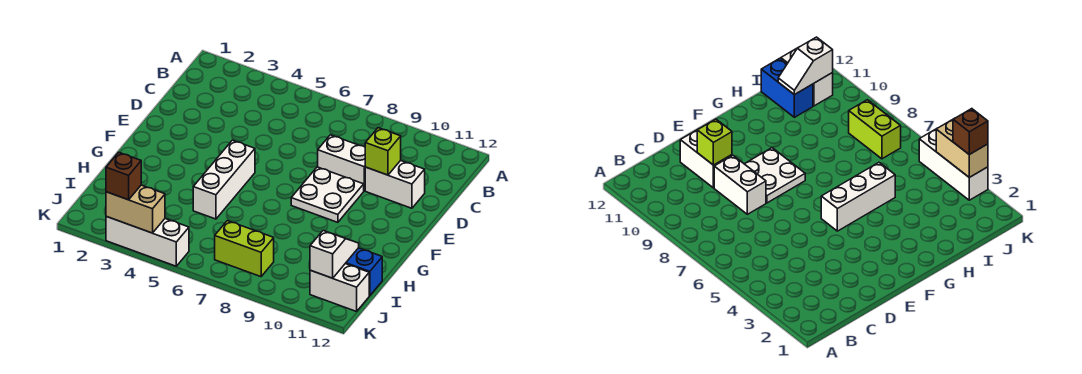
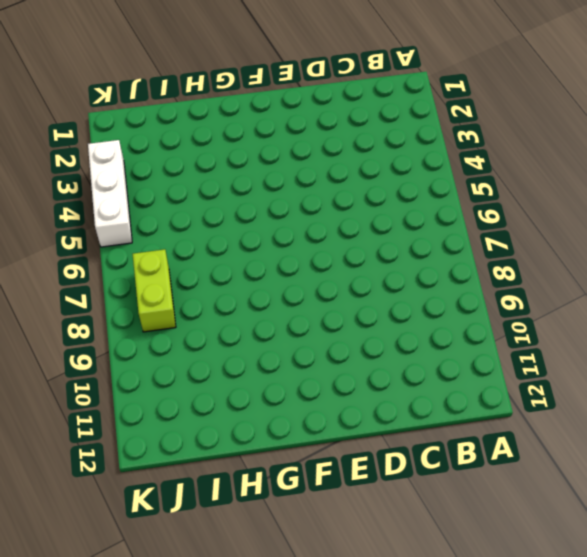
none -> white brick D8:D9 level 1
none -> white brick D10:D11 level 1
none -> white plate E8:F9 level 1

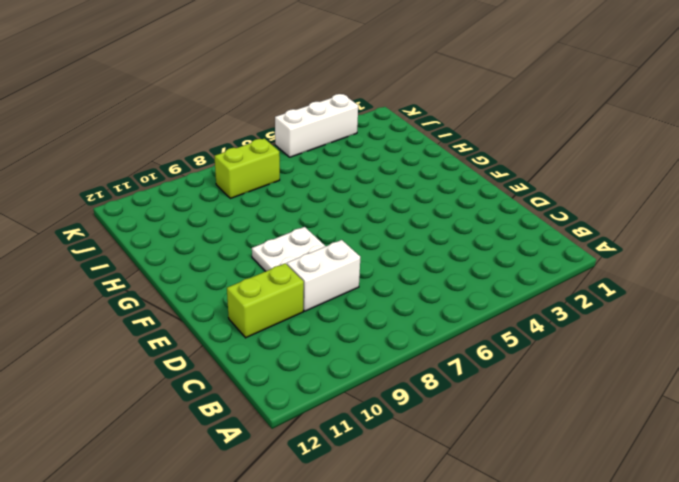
lime brick D10:D11 level 1 -> white brick D10:D11 level 1
none -> white brick F5:H5 level 1
none -> blue brick I11:I12 level 1
none -> white brick J11:J12 level 1

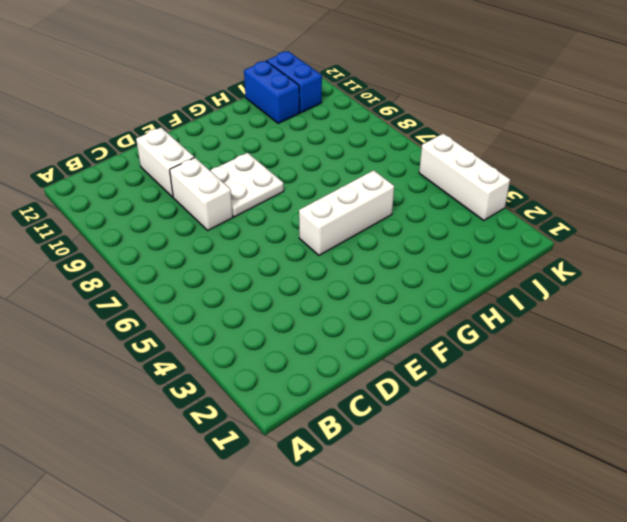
blue brick J11:J12 level 1 -> white brick J11:J12 level 1
none -> lime brick J7:J8 level 1
none -> lime brick D10 level 2
none -> white slope I11:J11 level 2 top J

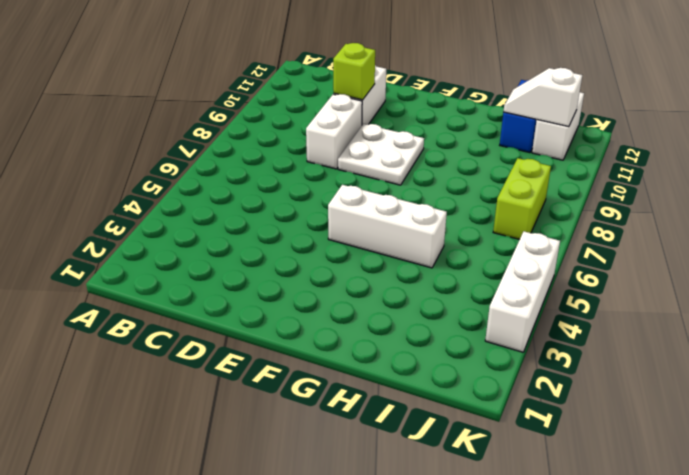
none -> tan brick K3:K4 level 2
none -> brown brick K3 level 3

